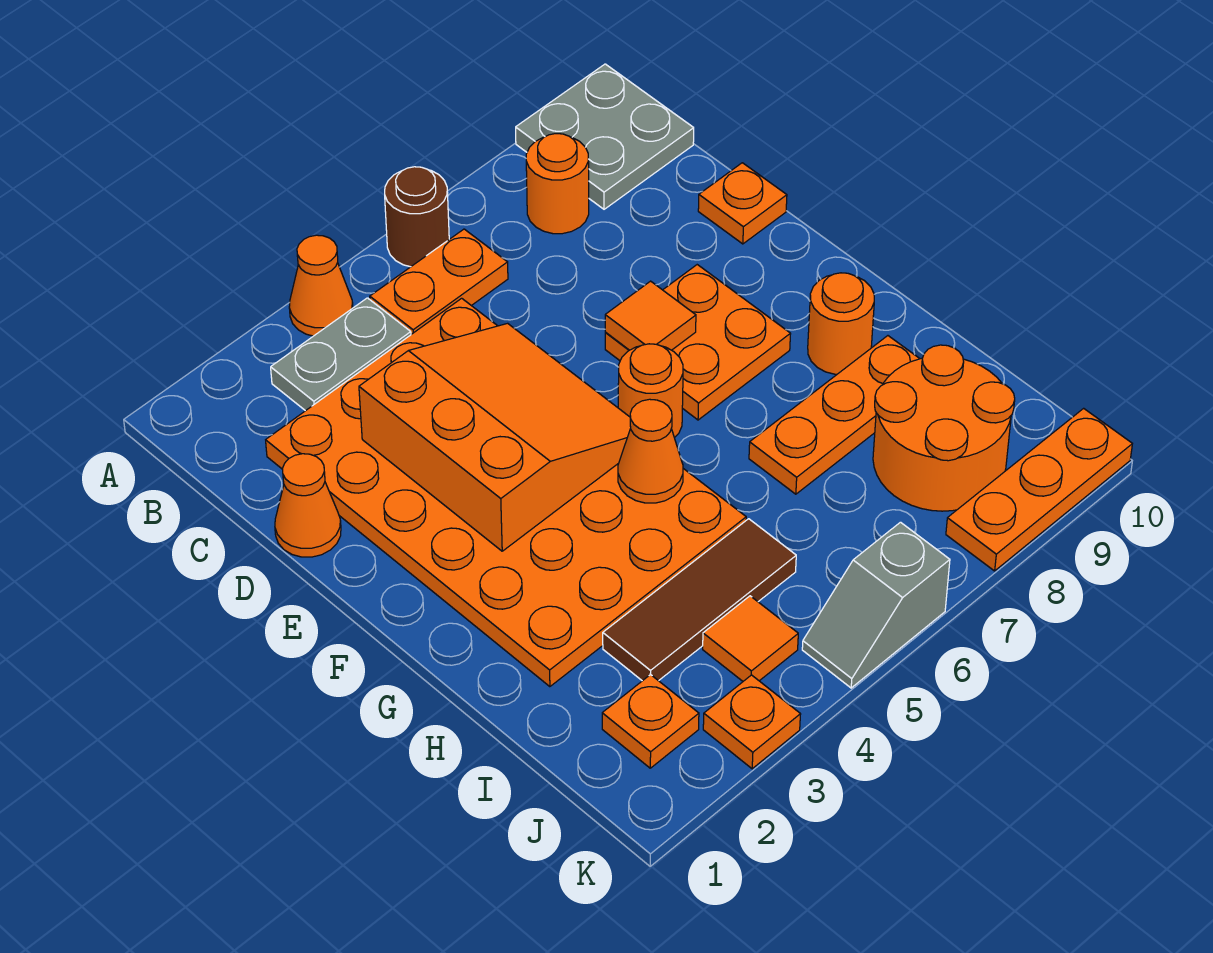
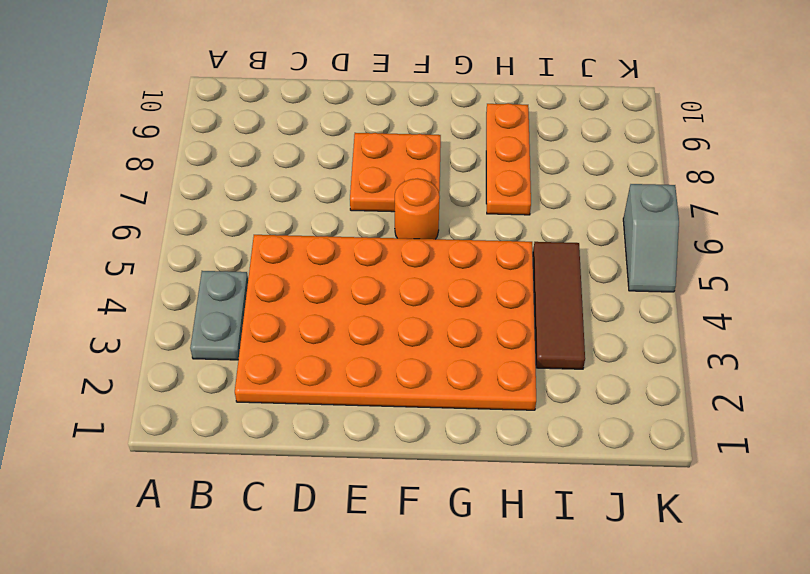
none -> orange cone A4 level 1
none -> brown round brick A6 level 1
none -> grey plate A9:B10 level 1

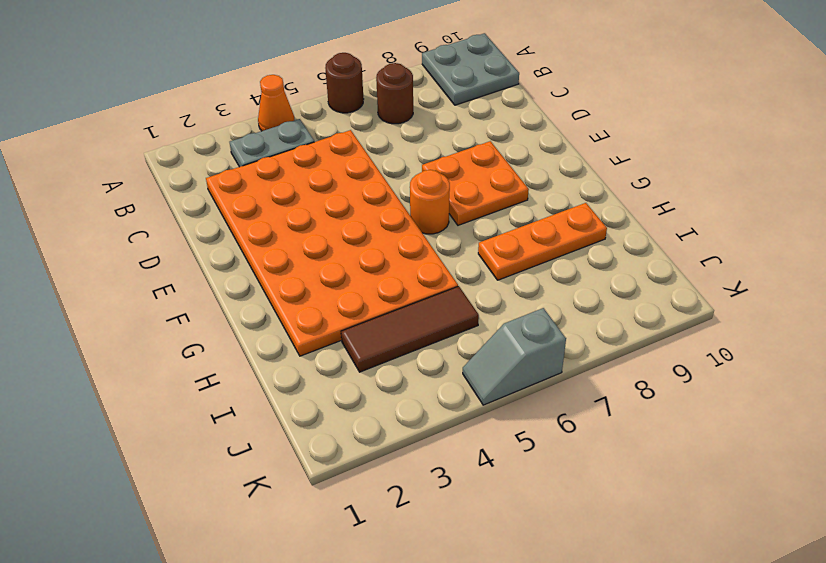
brown round brick B7 level 1 -> none
none -> orange plate B5:B6 level 1
none -> orange round brick B8 level 1
none -> orange cone D1 level 1

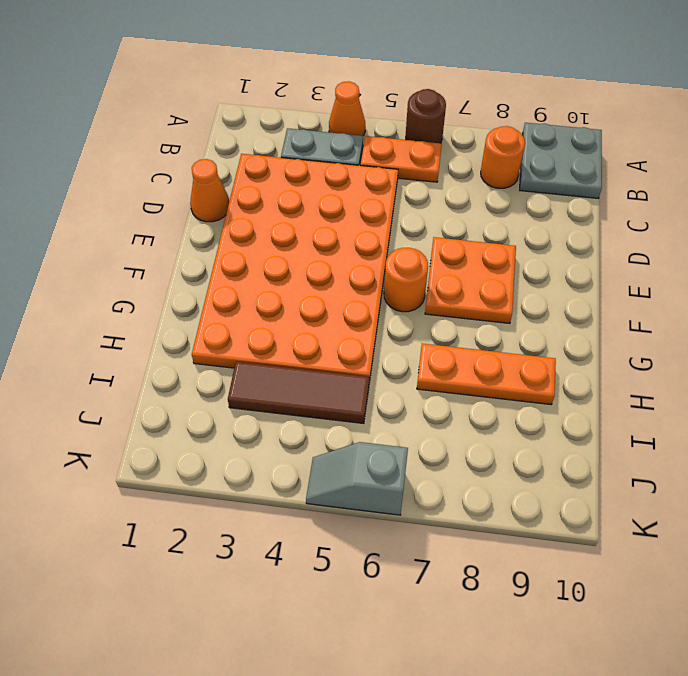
none -> orange plate D10 level 1
none -> orange round brick G9 level 1
none -> orange round brick I8:J9 level 1

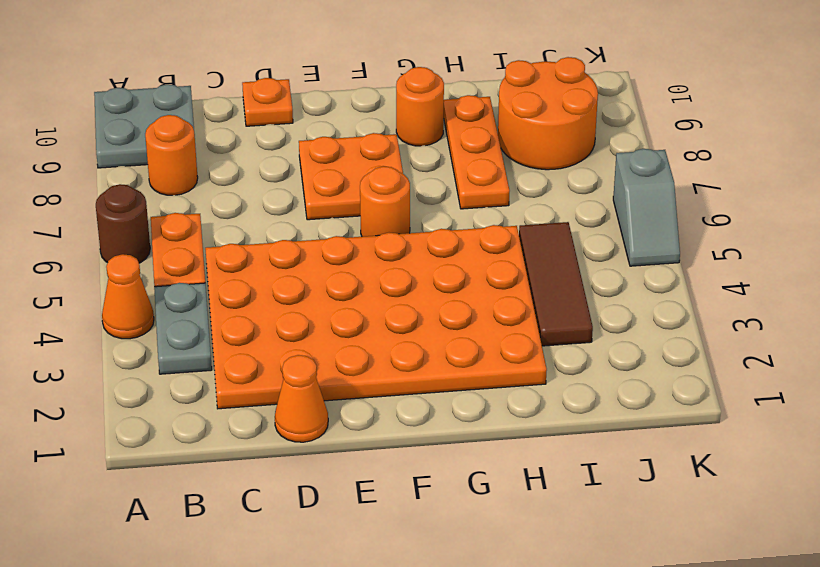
none -> orange plate J2 level 1
none -> orange tile J4 level 1
none -> orange plate K3 level 1

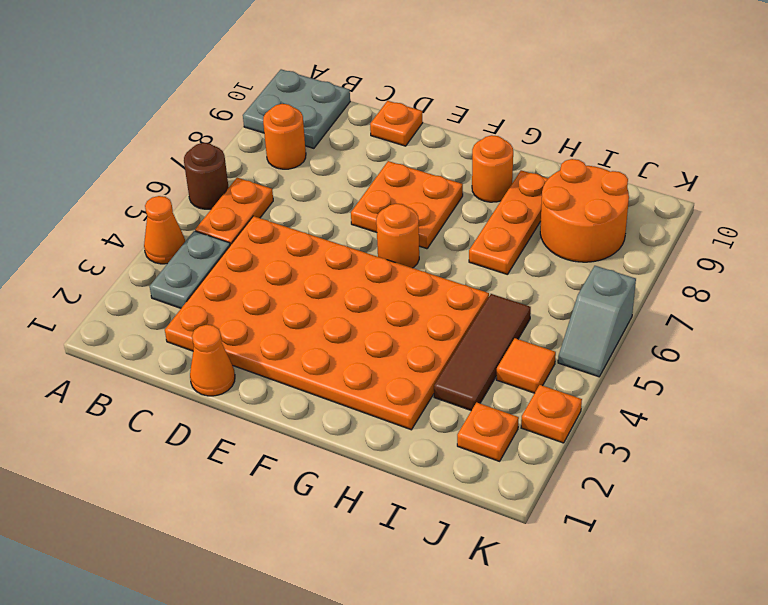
none -> orange plate K8:K10 level 1
none -> orange slope D3:F5 level 2 top 3
none -> orange tile E7 level 2

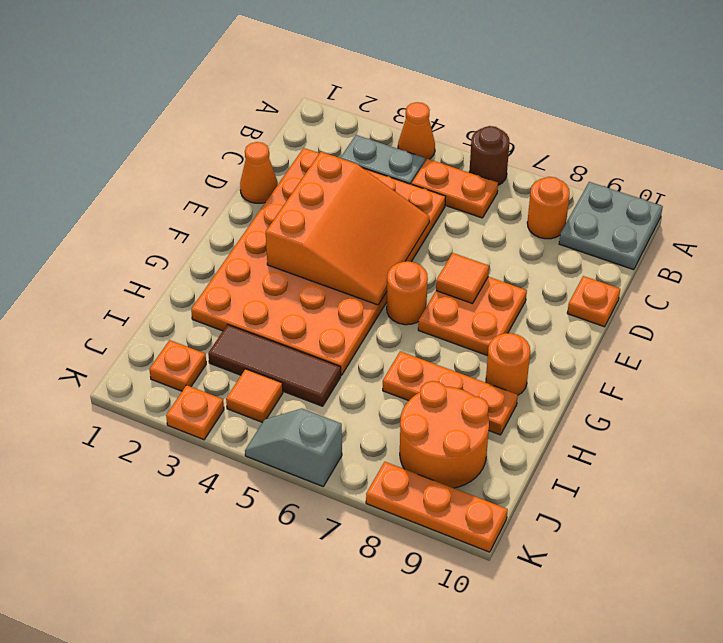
none -> orange cone G5 level 2

